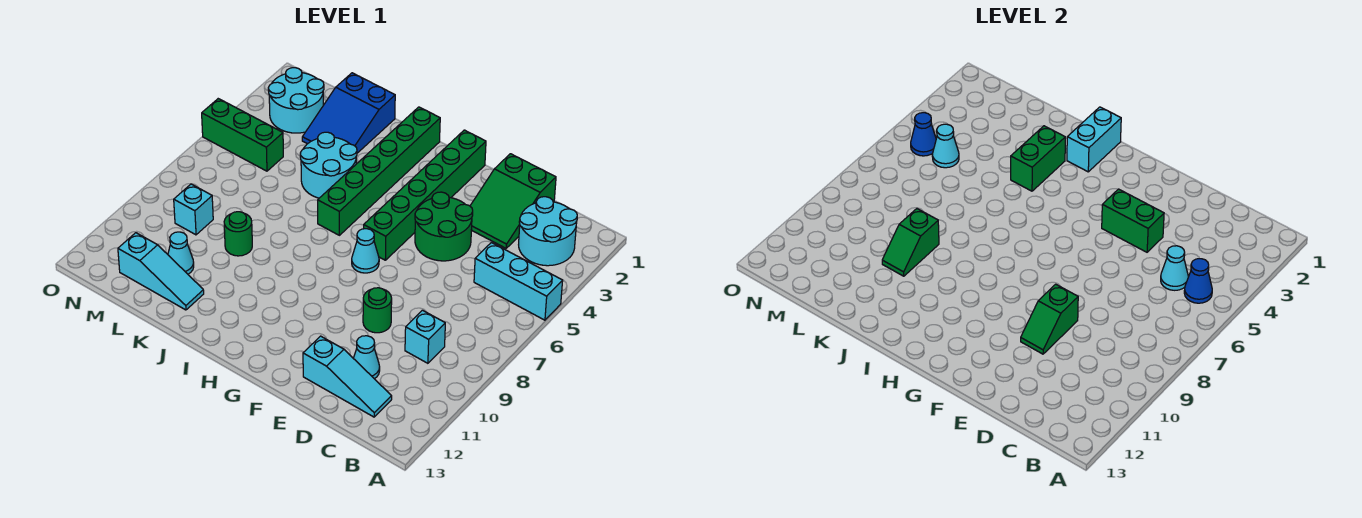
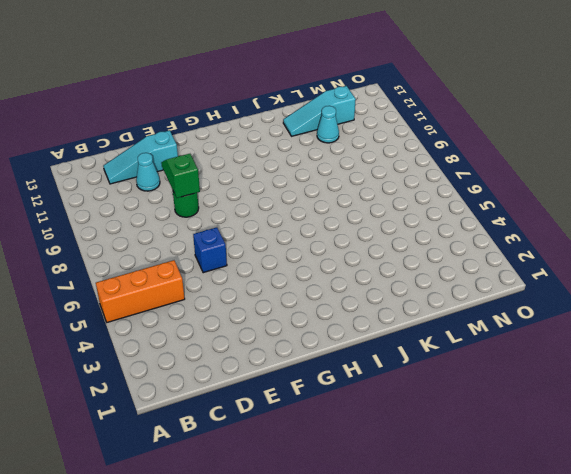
orange brick A5:C5 level 1 -> cyan brick A5:C5 level 1
blue brick E6 level 1 -> none
none -> cyan round brick B2:C3 level 1
none -> cyan brick C9 level 1
none -> green slope D1:E3 level 1 top 1

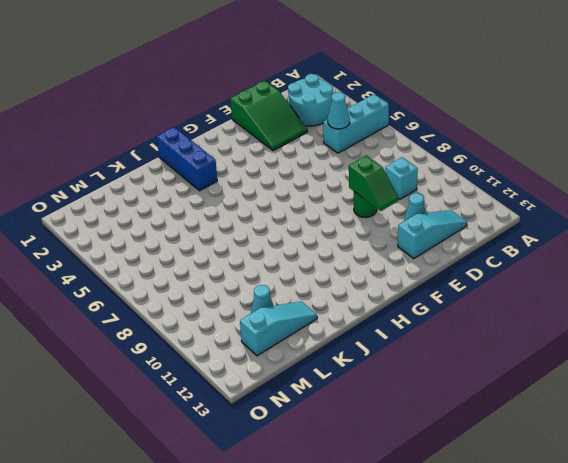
blue brick I1:I3 level 1 -> green brick I1:I6 level 1
none -> green round brick E4:F5 level 1
none -> green brick G1:G6 level 1
none -> cyan cone G7 level 1

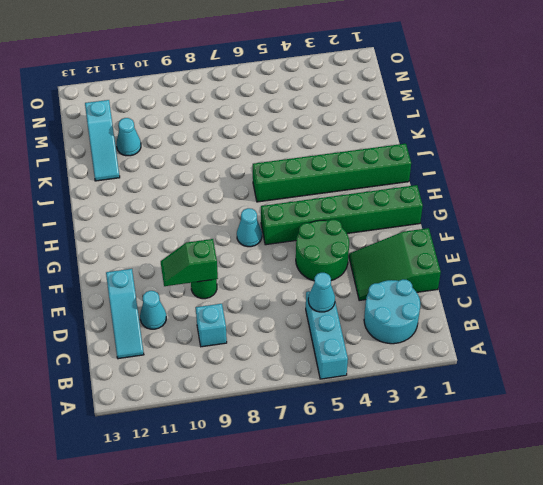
none -> cyan round brick J4:K5 level 1
none -> blue slope K1:L3 level 1 top 1
none -> green round brick K9 level 1

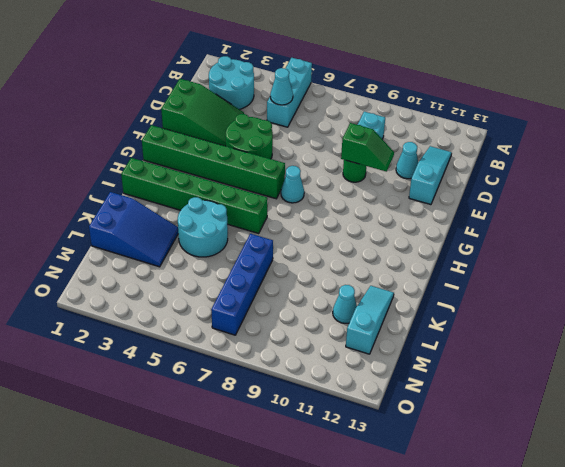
blue brick K7:N7 level 1 -> none
none -> green round brick K9 level 1
none -> cyan round brick M2:N3 level 1
none -> green brick M5:O5 level 1

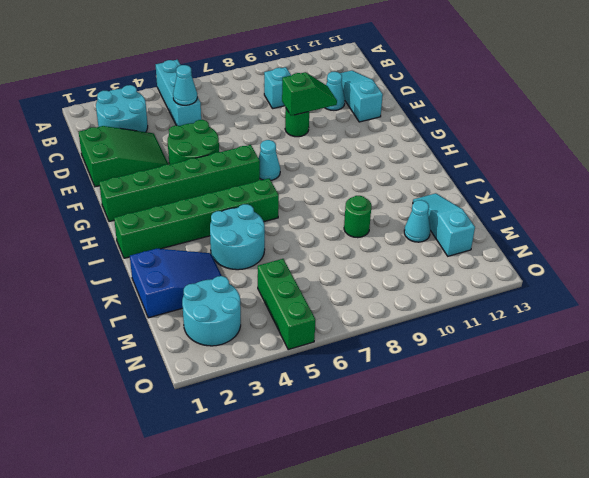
none -> cyan brick M9 level 1
none -> blue cone B5 level 2
none -> green brick E4:F4 level 2

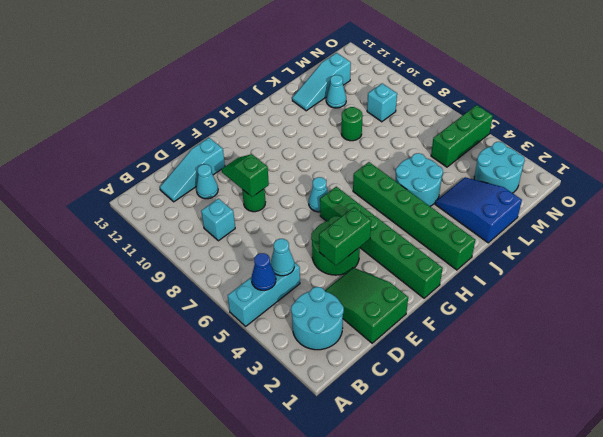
none -> cyan brick I1:I2 level 2
none -> green brick J3:J4 level 2
none -> green slope K9:K10 level 2 top 9

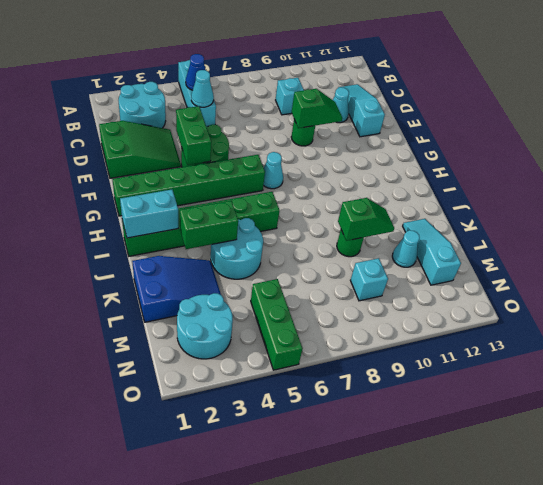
none -> cyan cone M5 level 2
none -> blue cone N5 level 2

